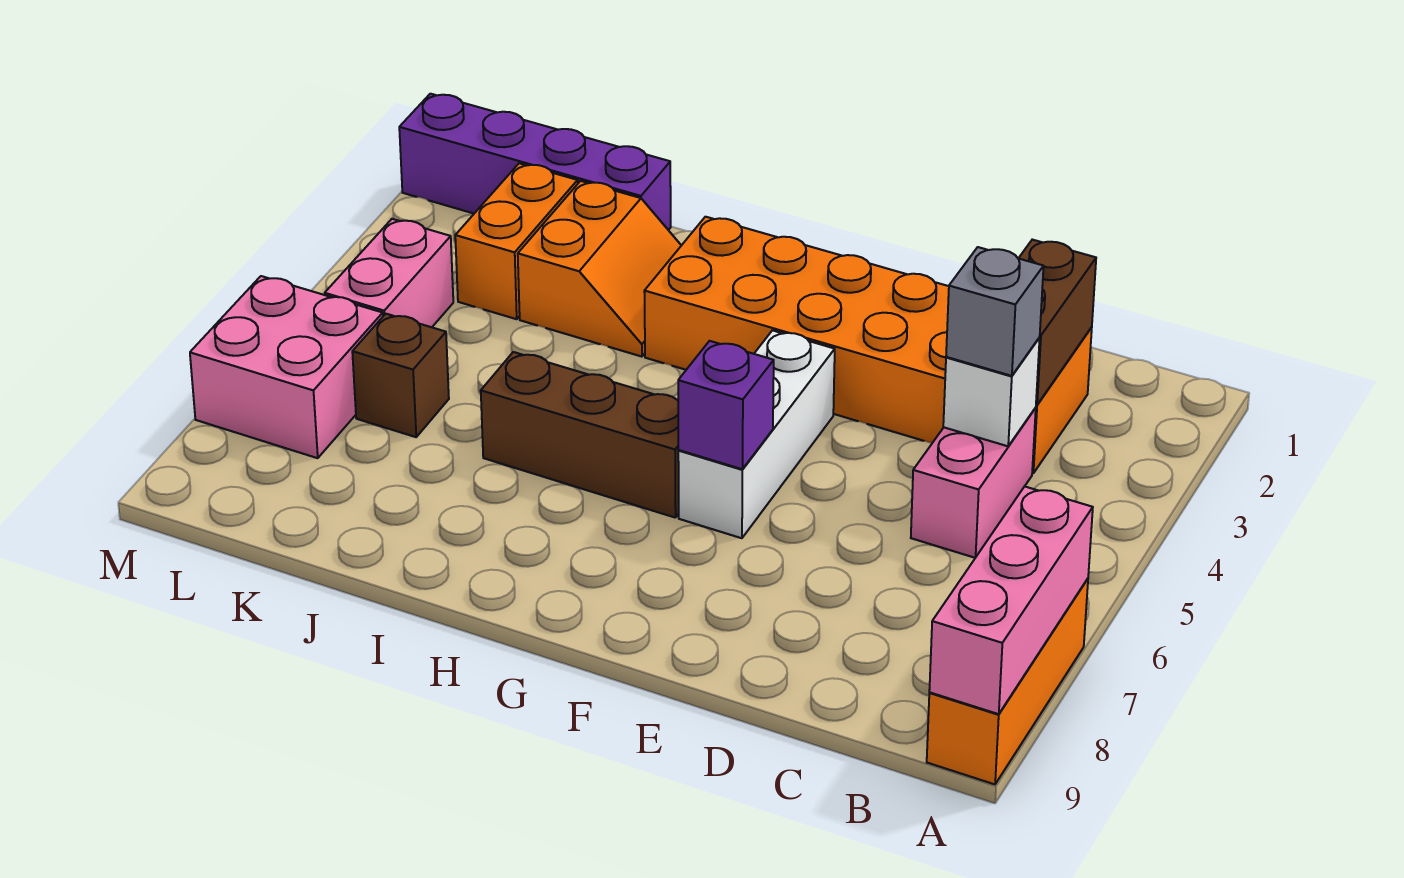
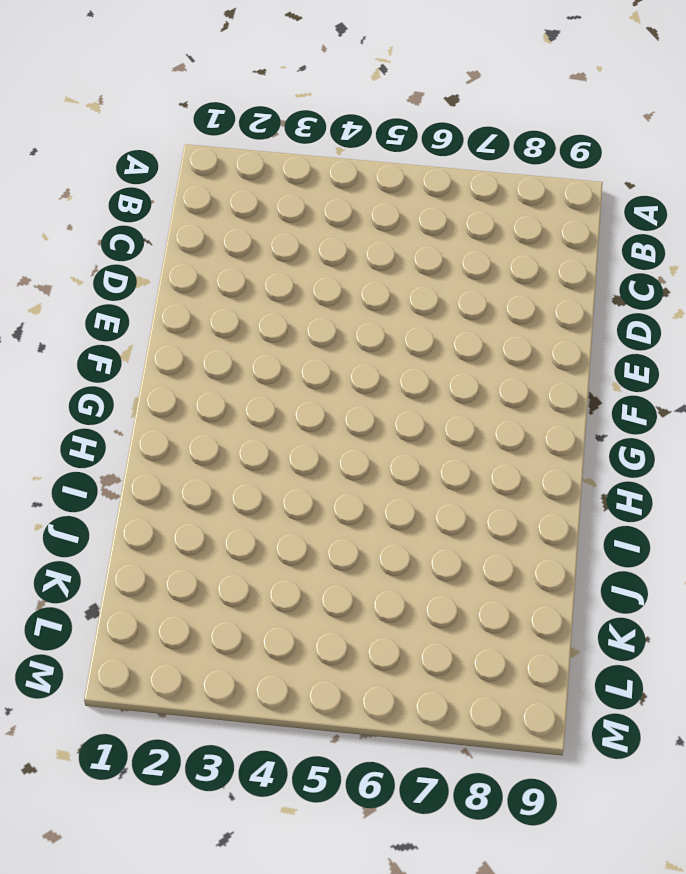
none -> orange brick A7:A9 level 1
none -> orange brick C2:H3 level 1
none -> pink brick C4:C5 level 1

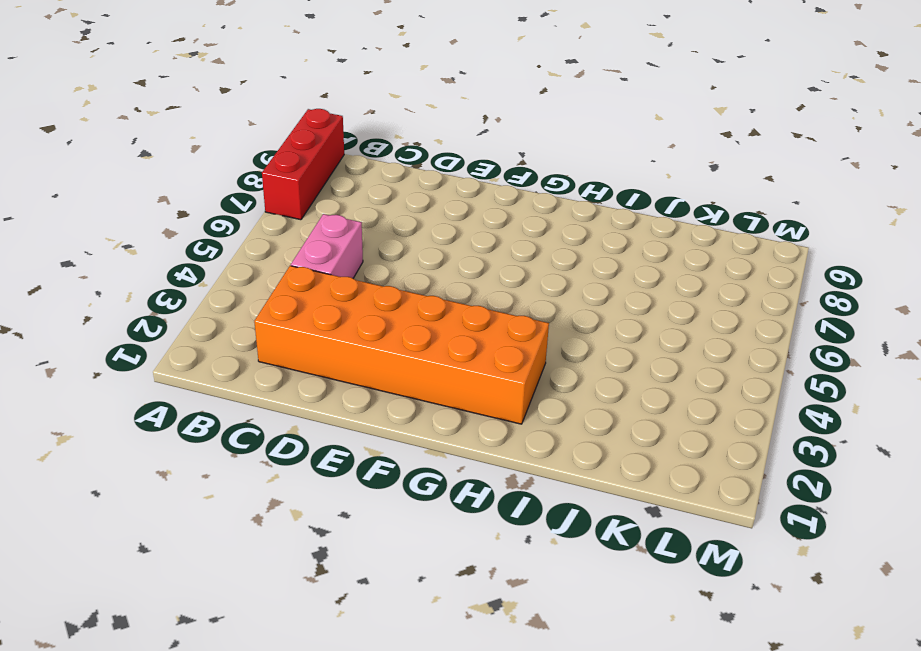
red brick A7:A9 level 1 -> orange brick A7:A9 level 1
none -> white brick F4:F6 level 1
none -> brown brick G6:I6 level 1
none -> orange slope I2:J3 level 1 top J

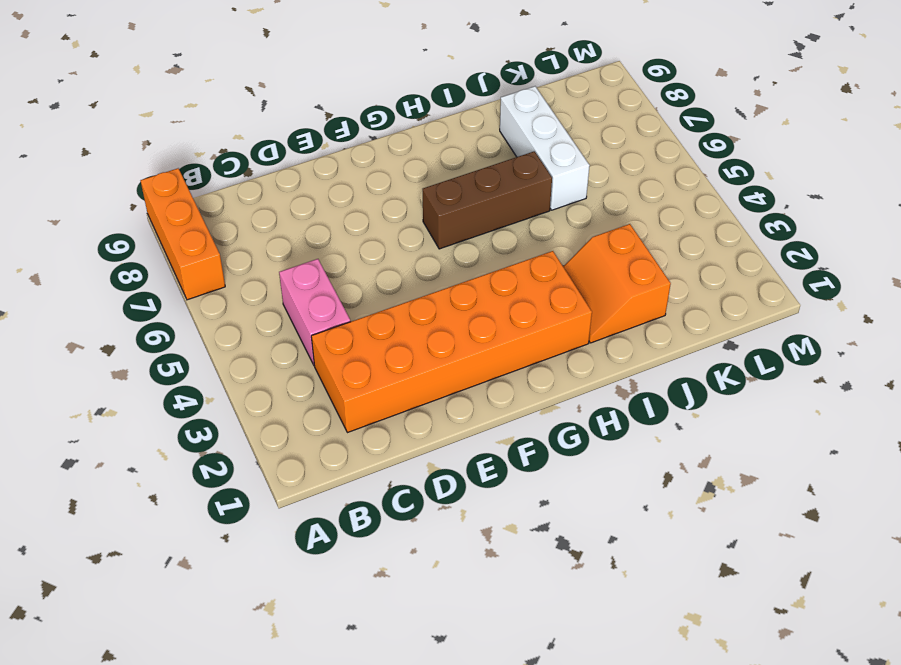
white brick J6:J8 level 1 -> white brick F4:F6 level 1
none -> purple brick J1:M1 level 1
none -> orange brick K2:K3 level 1
none -> brown brick K6 level 1

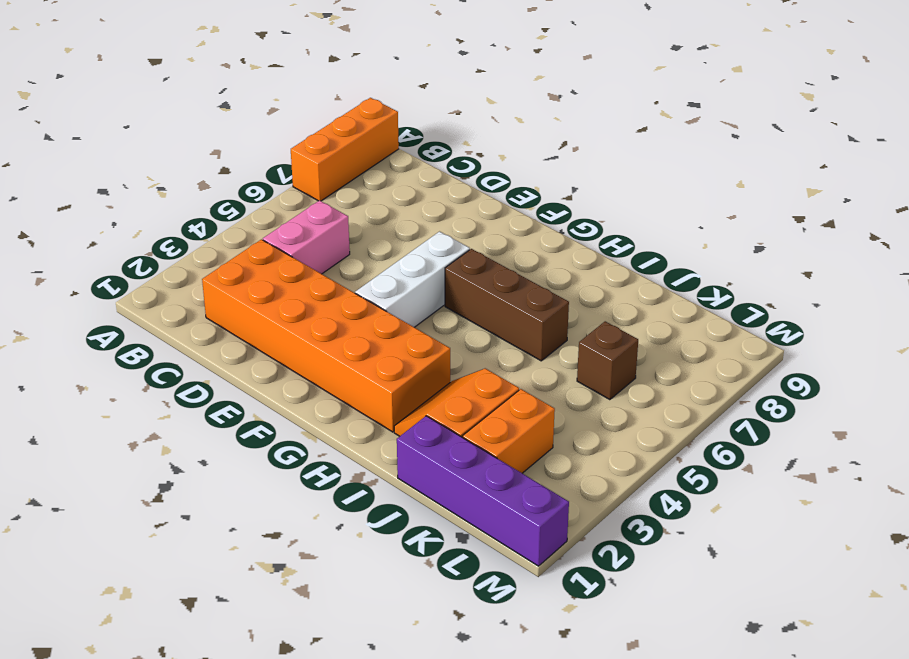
none -> pink brick L4:L5 level 1
none -> pink brick L6:M7 level 1
none -> pink brick A7:A9 level 2

